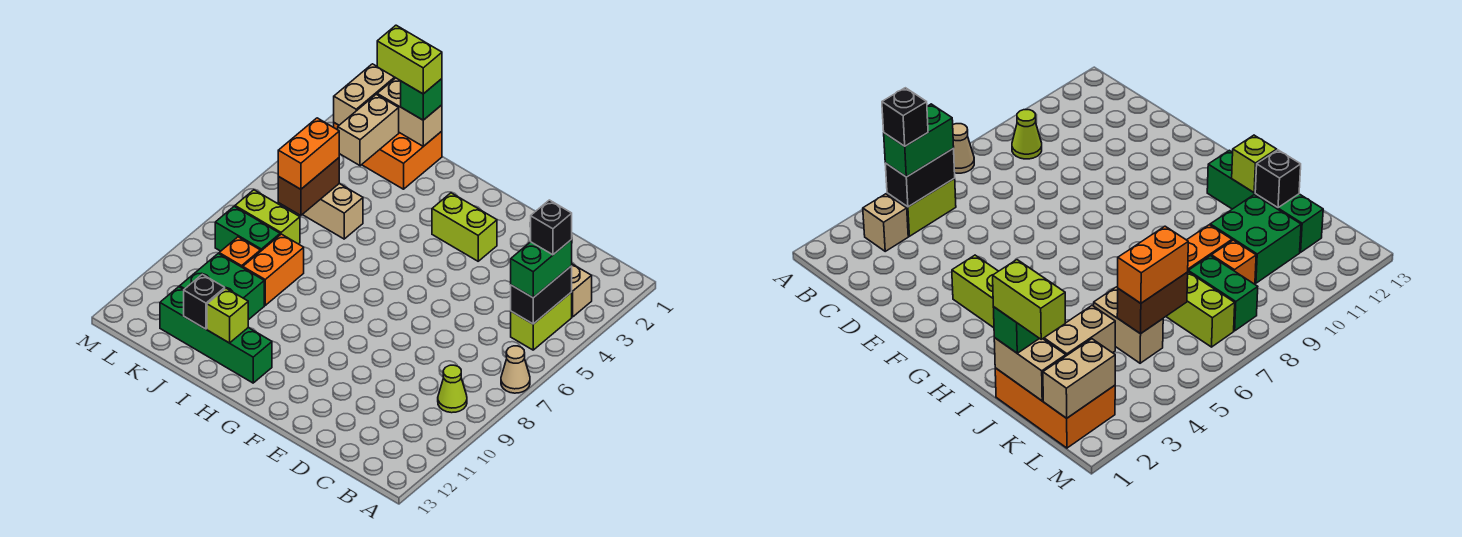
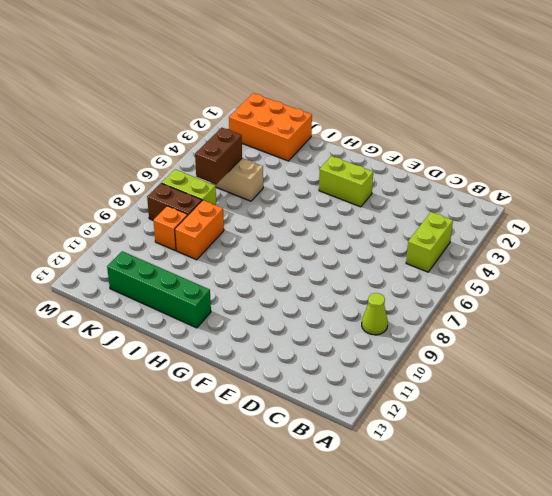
brown brick K8:L8 level 1 -> green brick K8:L8 level 1
none -> tan cone A7 level 1
none -> tan brick B3 level 1
none -> green brick J10:K11 level 1

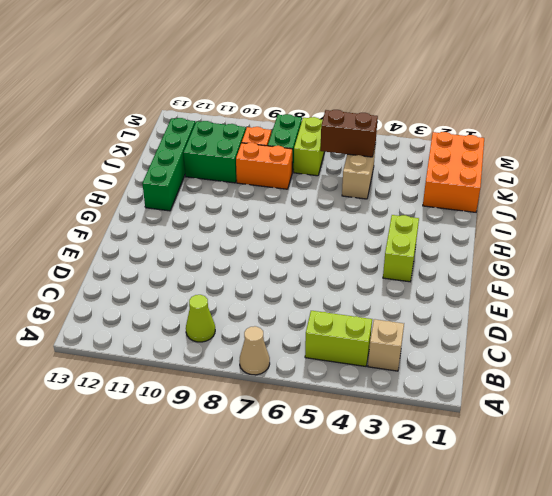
none -> black brick B4:B5 level 2
none -> lime brick I12 level 2
none -> tan brick J1:K1 level 2

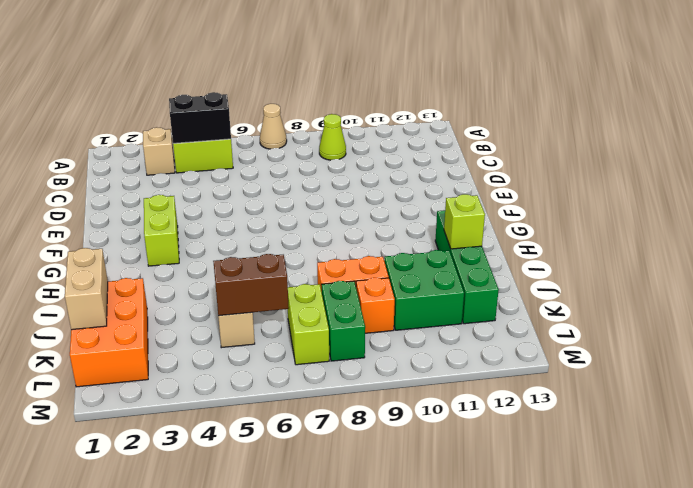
none -> black brick J12 level 2
none -> tan brick K2:K3 level 2
none -> tan brick L1:L2 level 2

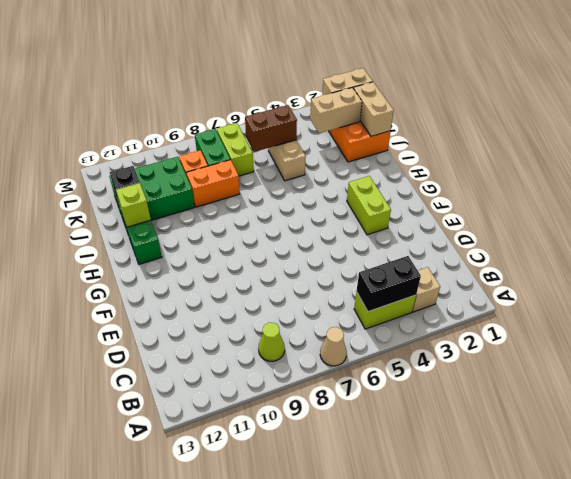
none -> green brick B4:B5 level 3
none -> green brick J1 level 3
none -> orange brick K5:K6 level 3

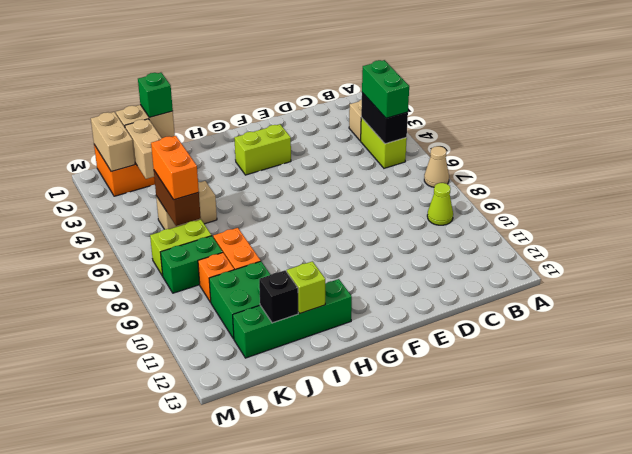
none -> black brick B4 level 4
none -> lime brick J1:K1 level 4

